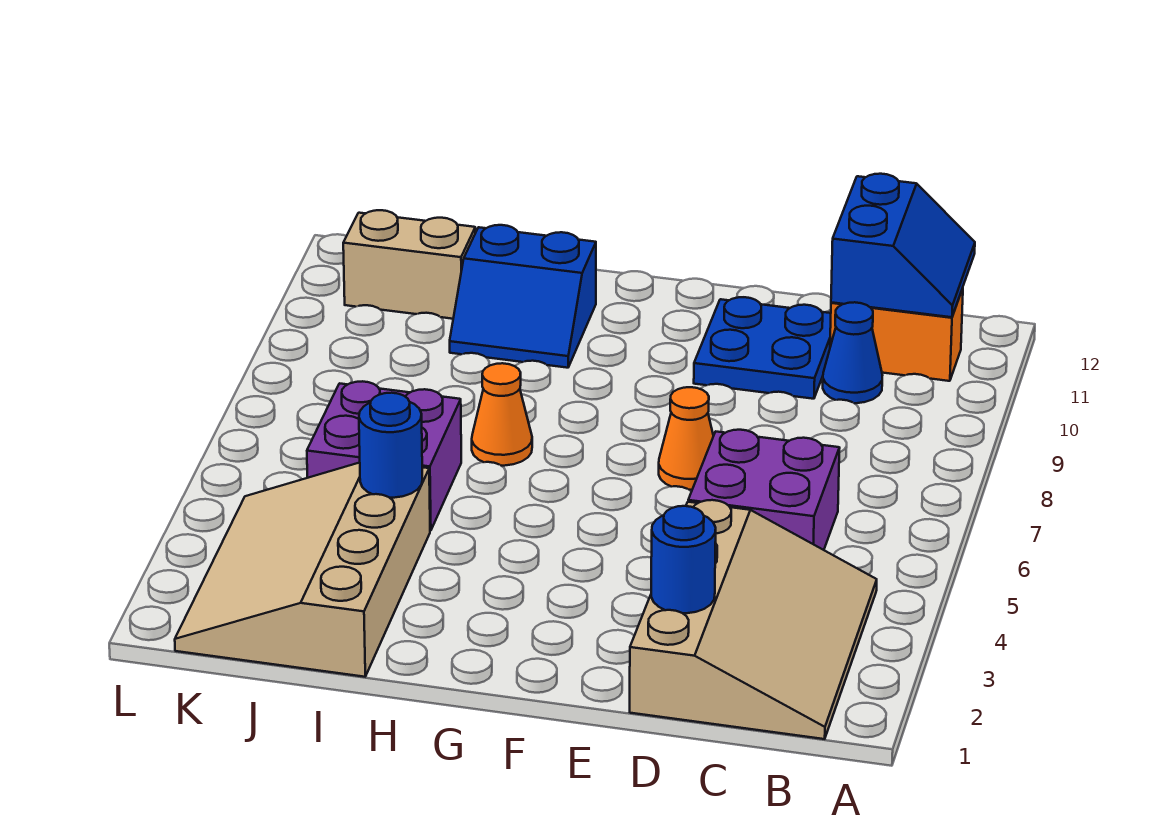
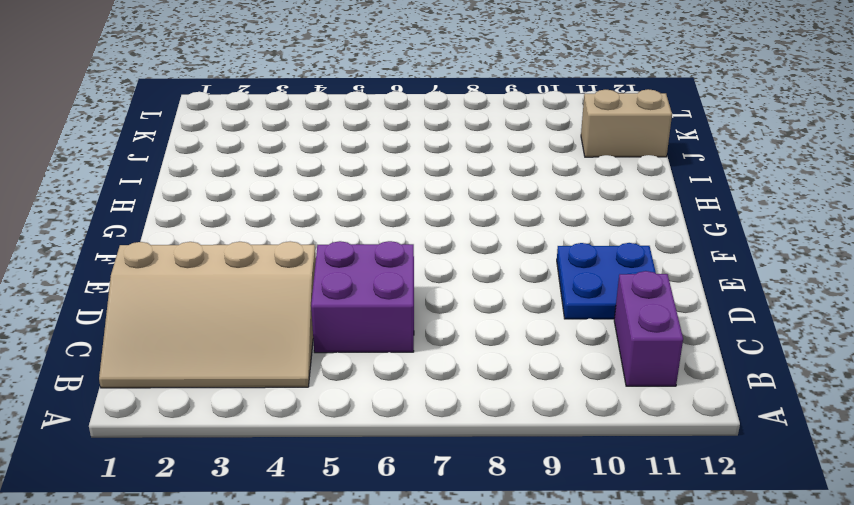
purple brick B11:C11 level 1 -> orange brick B11:C11 level 1
tan brick J11:J12 level 1 -> tan brick J11:K11 level 1
none -> blue cone C10 level 1
none -> orange cone E7 level 1
none -> orange cone H7 level 1

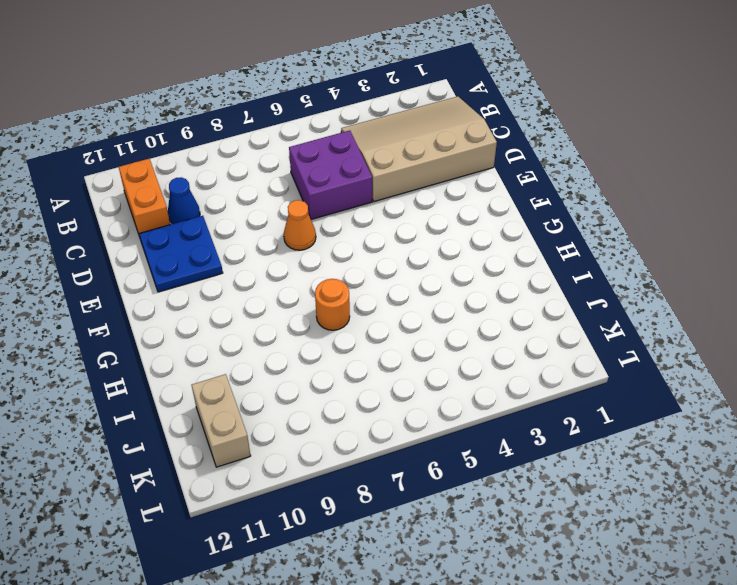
orange round brick H7 level 1 -> orange cone H7 level 1
none -> blue slope H10:I11 level 1 top 11
none -> tan slope I1:K4 level 1 top I
none -> purple brick I5:J6 level 1

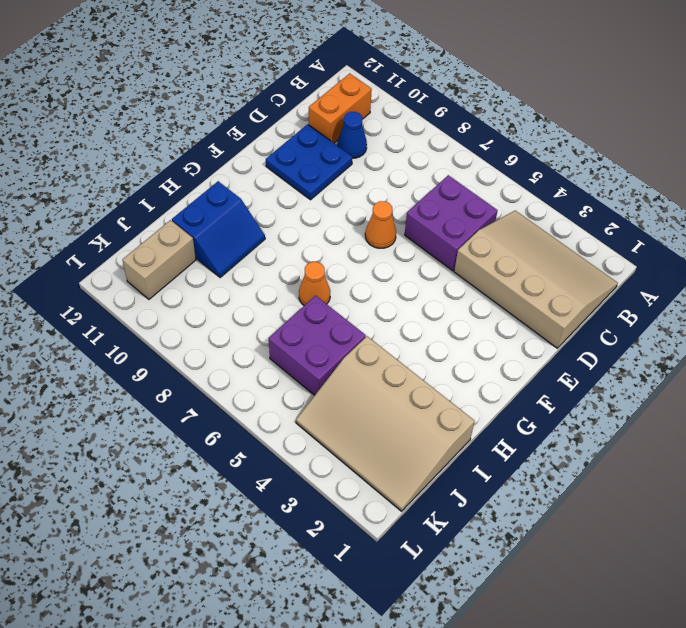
none -> blue slope B11:C12 level 2 top C
none -> blue round brick D2 level 2
none -> blue round brick I4 level 2

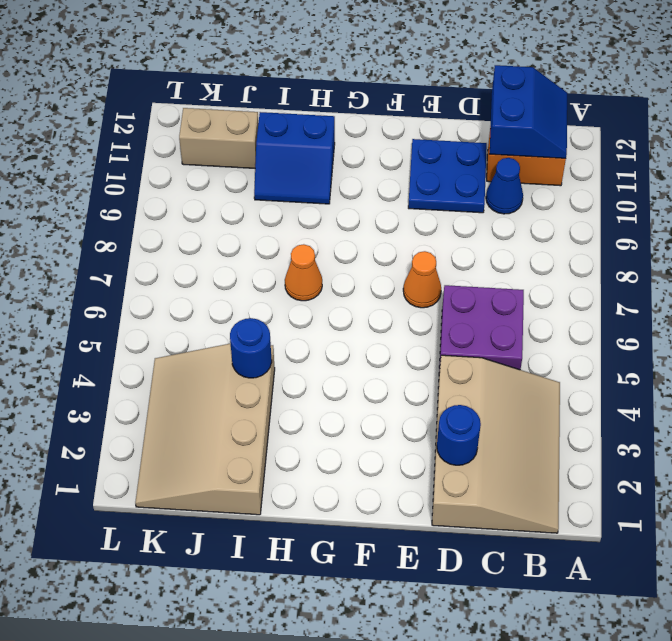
none -> purple brick I5:J6 level 1

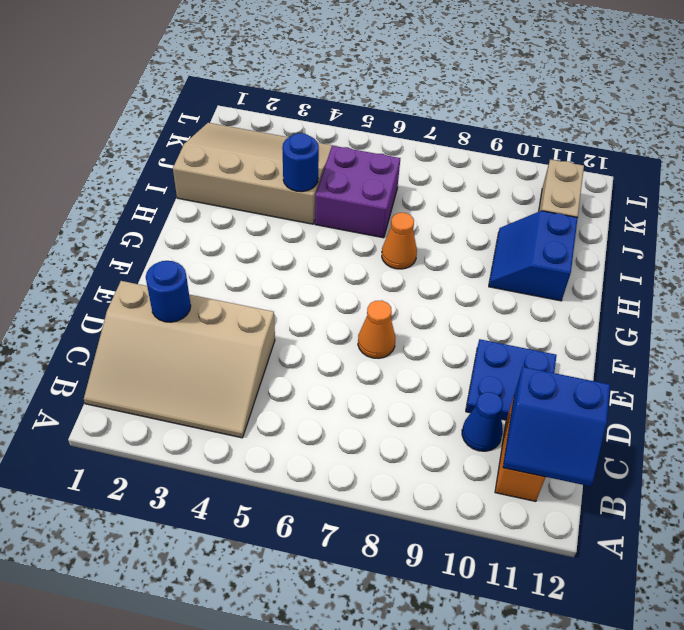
none -> purple brick C5:D6 level 1

